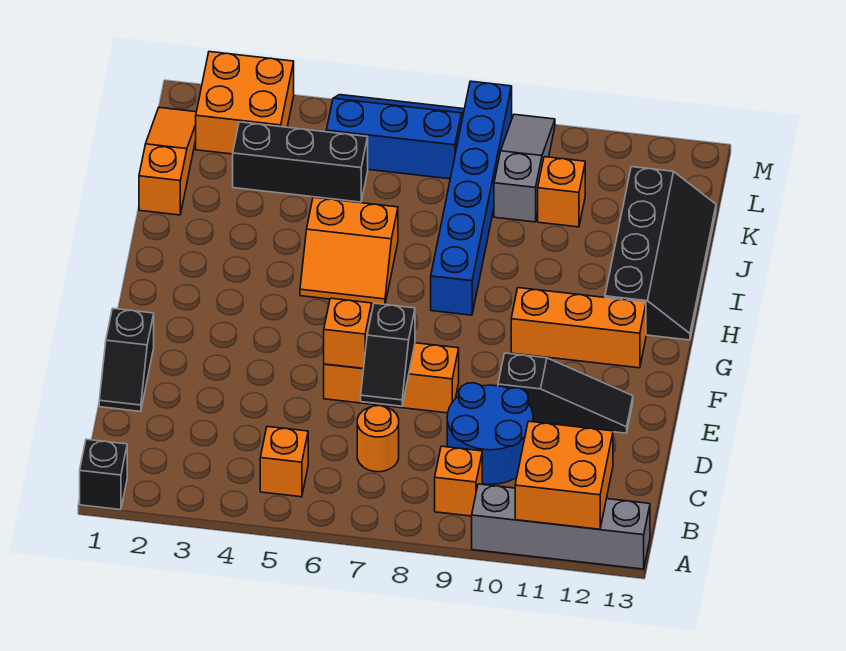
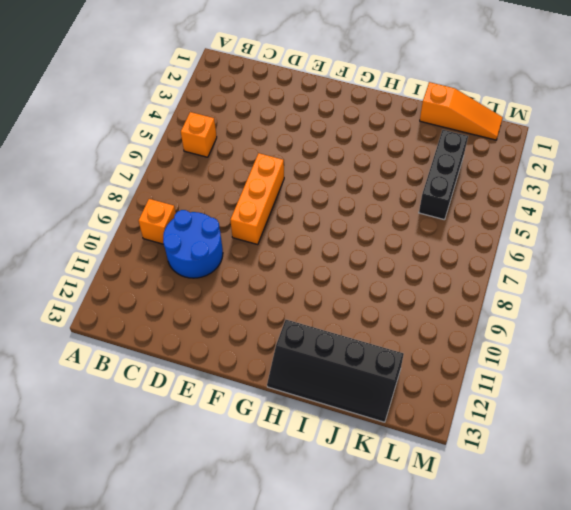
none -> black brick A1 level 1
none -> grey brick A10:A13 level 1
none -> orange round brick C7 level 1

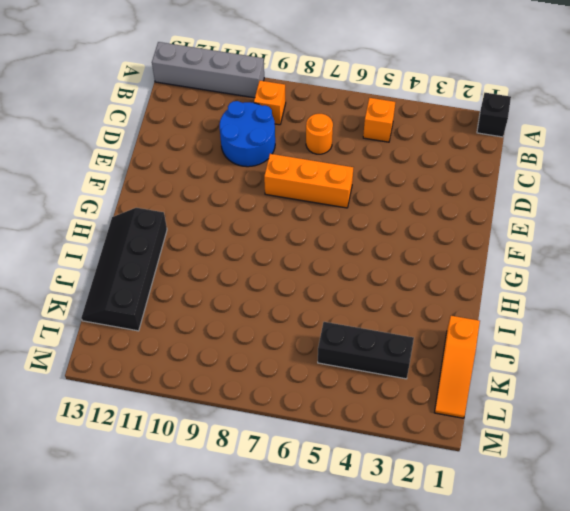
none -> black slope D1:E1 level 1 top E
none -> black slope E10:E12 level 1 top 10
none -> orange brick G10:G12 level 1

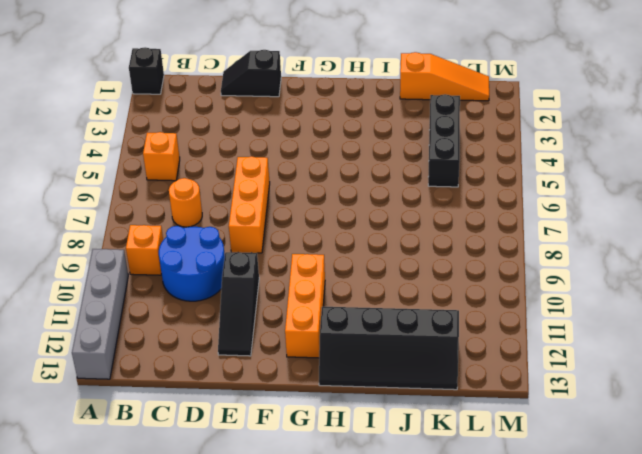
none -> orange slope H5:I6 level 1 top I
none -> blue brick H8:M8 level 1
none -> grey slope K9:M9 level 1 top K

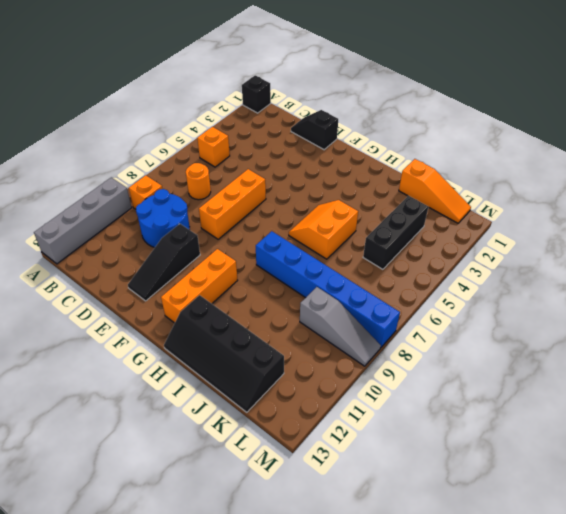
none -> orange brick K10 level 1
none -> orange brick L2:M3 level 1
none -> blue slope L5:M7 level 1 top L

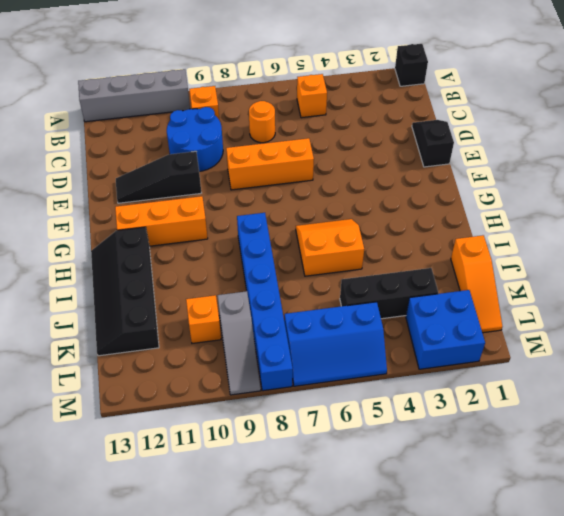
blue brick L2:M3 level 1 -> orange brick L2:M3 level 1
none -> orange brick A11:B12 level 2
none -> black slope D7:E7 level 2 top E
none -> orange brick E6 level 2

